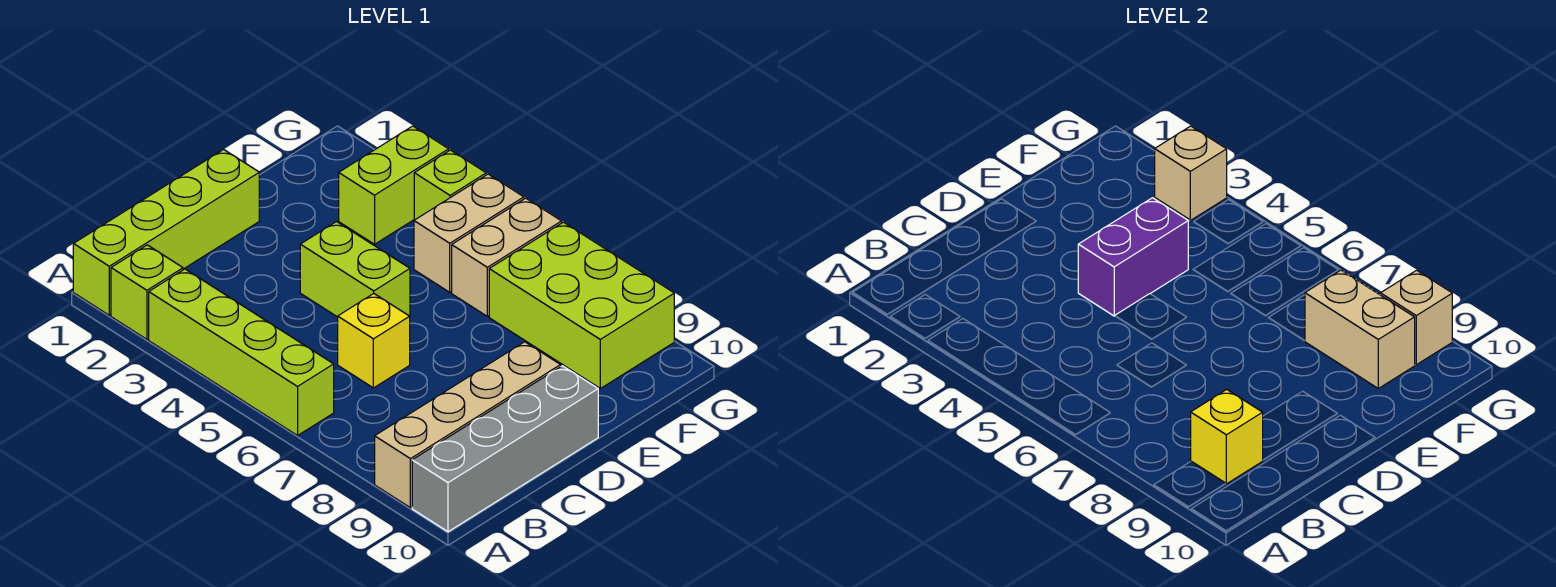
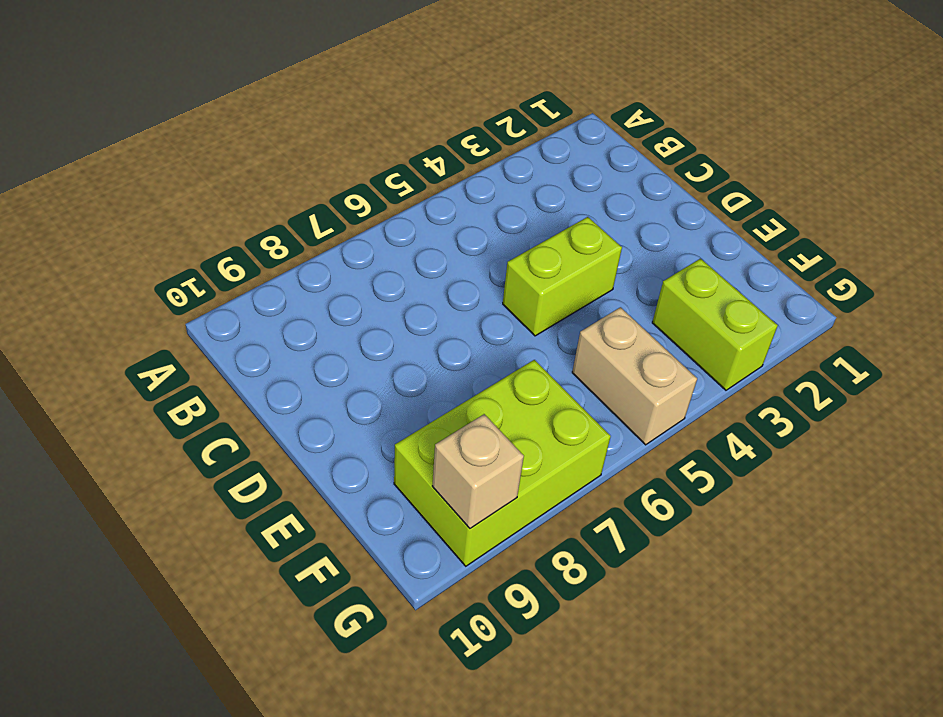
none -> lime brick A1:D1 level 1
none -> lime brick A2 level 1
none -> lime brick A3:A6 level 1

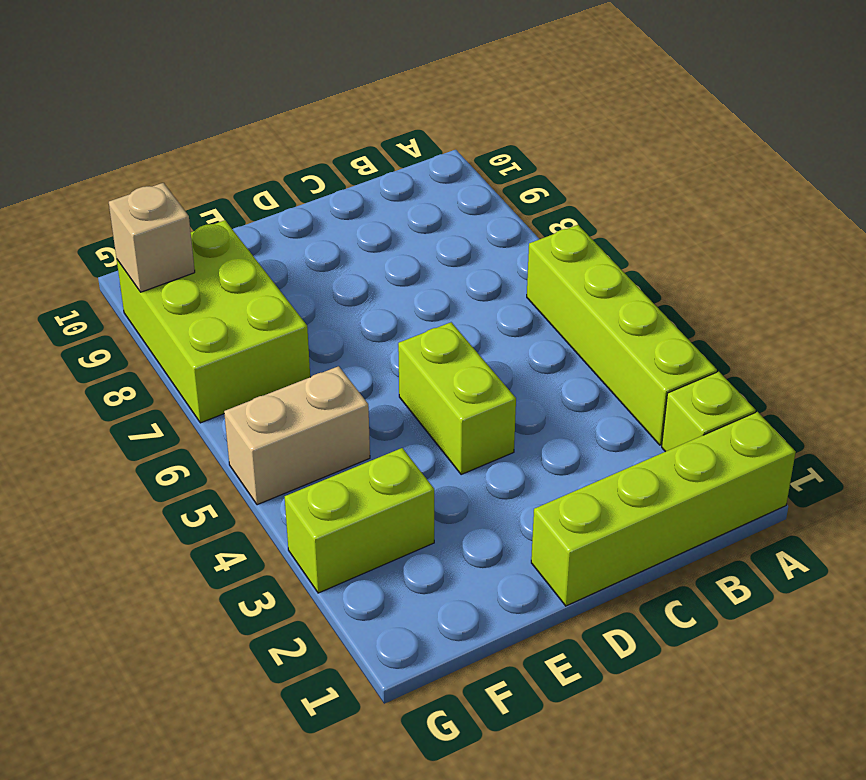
none -> tan brick A9:D9 level 1
none -> grey brick A10:D10 level 1
none -> yellow brick C6 level 1

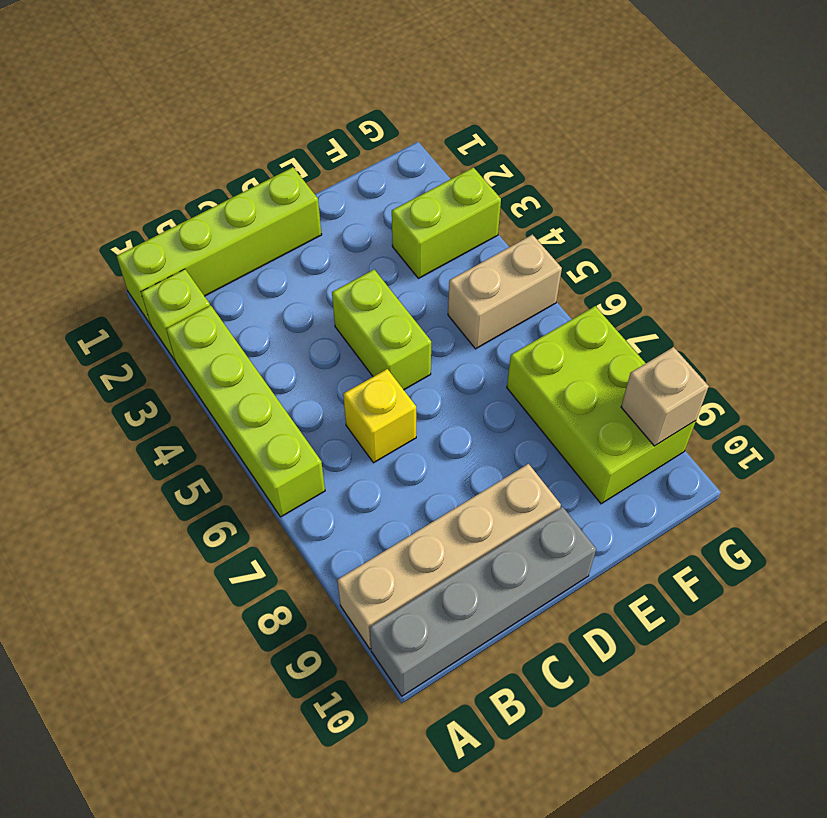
none -> tan brick F6:G6 level 1
none -> lime brick G4 level 1
none -> yellow brick B9 level 2

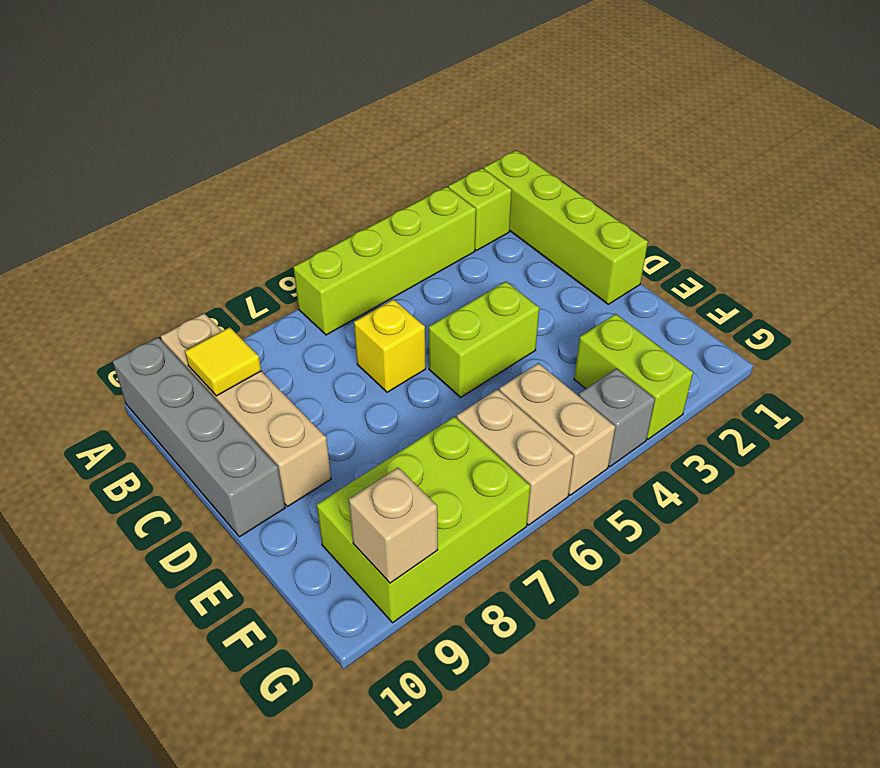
yellow tile B9 level 2 -> yellow brick B9 level 2
grey brick G4 level 1 -> lime brick G4 level 1
none -> purple brick D4:E4 level 2
none -> tan brick F8:F9 level 2
none -> tan brick G3 level 2

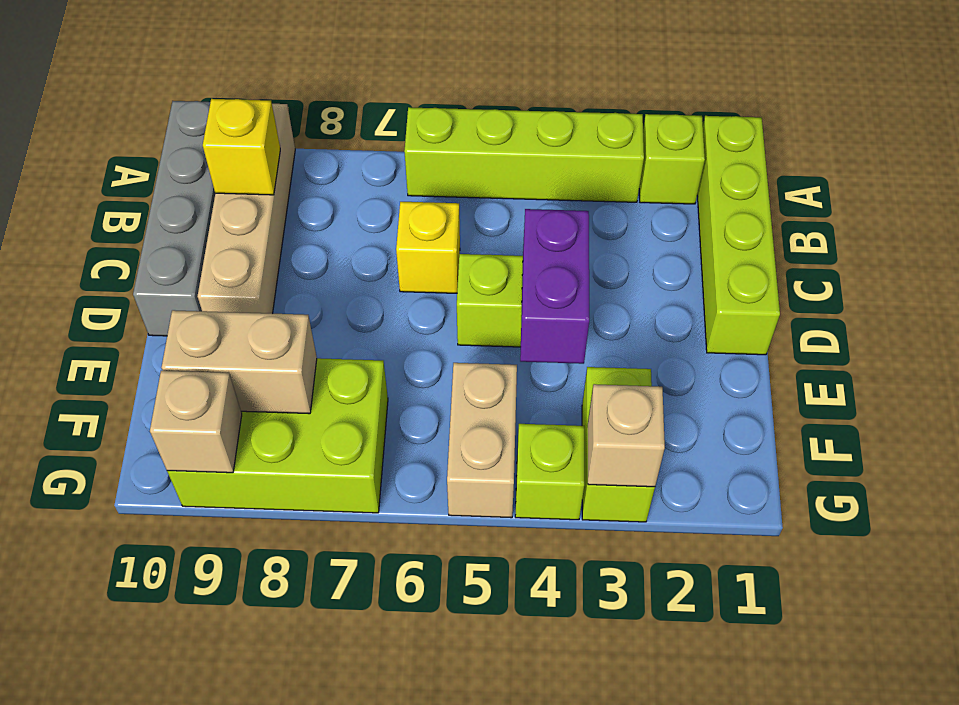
none -> tan brick F6:G6 level 1

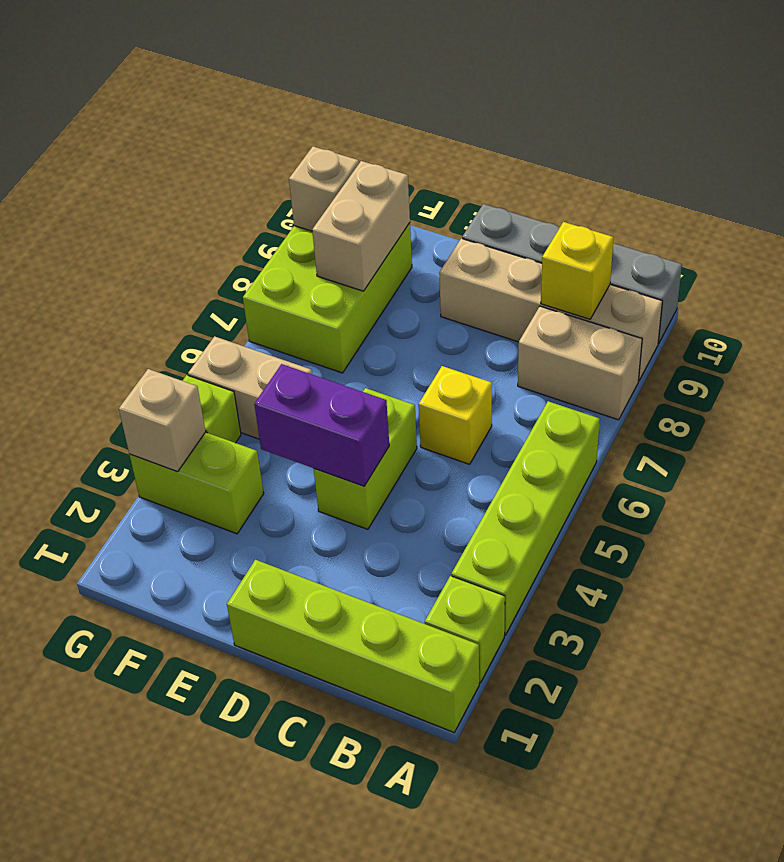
tan brick A8:B8 level 1 -> tan brick F6:G6 level 1

